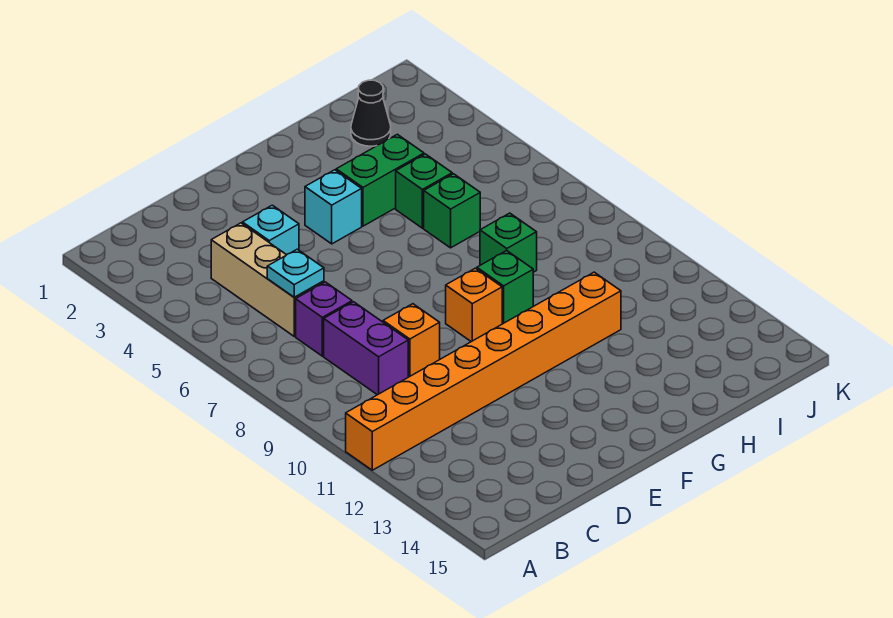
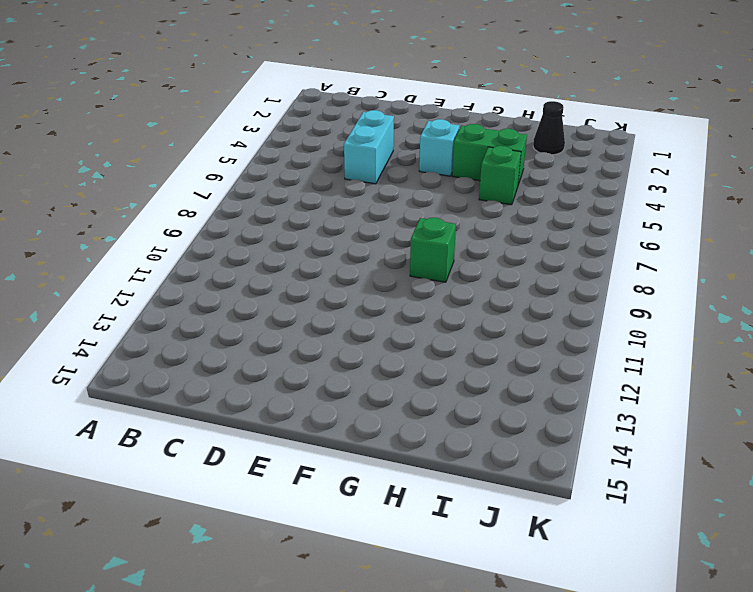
cyan brick D4:D5 level 1 -> cyan brick D4 level 1
none -> orange brick A11:H11 level 1
none -> tan brick C4:C6 level 1
none -> purple brick C7 level 1

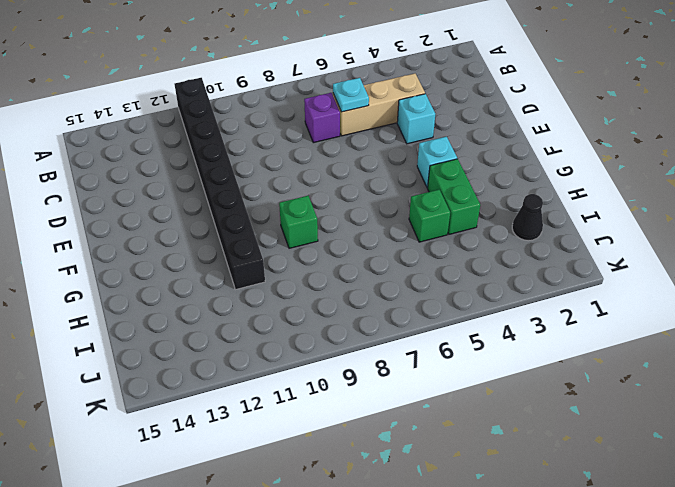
black brick A11:H11 level 1 -> orange brick A11:H11 level 1
none -> purple brick C8:C9 level 1
none -> orange brick D9 level 1
none -> orange brick F9 level 1

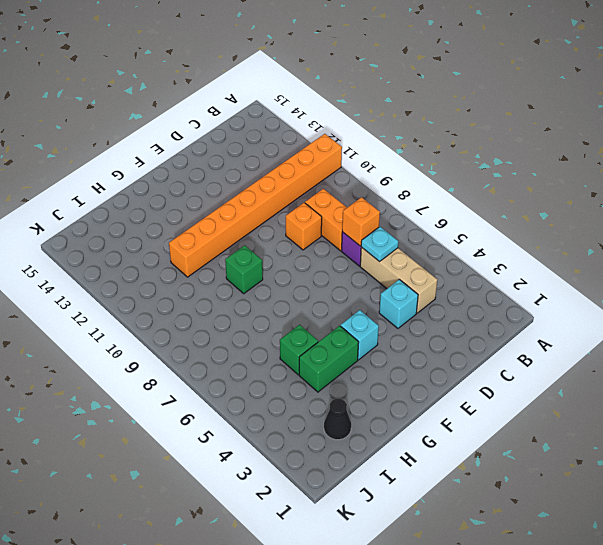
orange brick C7 level 2 -> orange brick F9 level 1
orange brick C8:C9 level 1 -> purple brick C8:C9 level 1
none -> green brick H6 level 1
none -> green brick H8 level 1

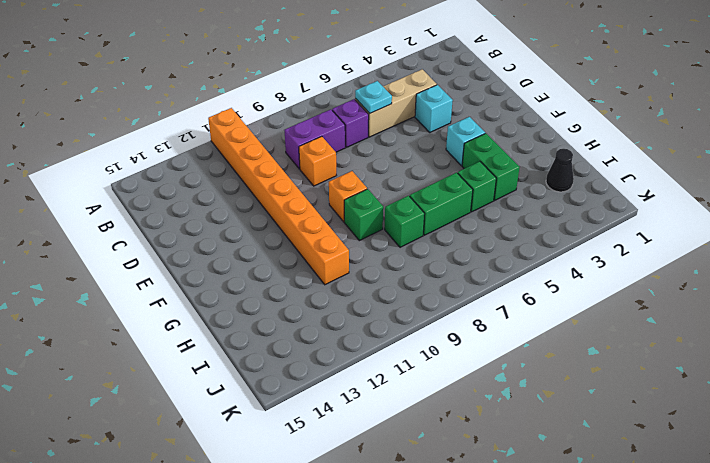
green brick H6:H7 level 1 -> green brick H6 level 1

